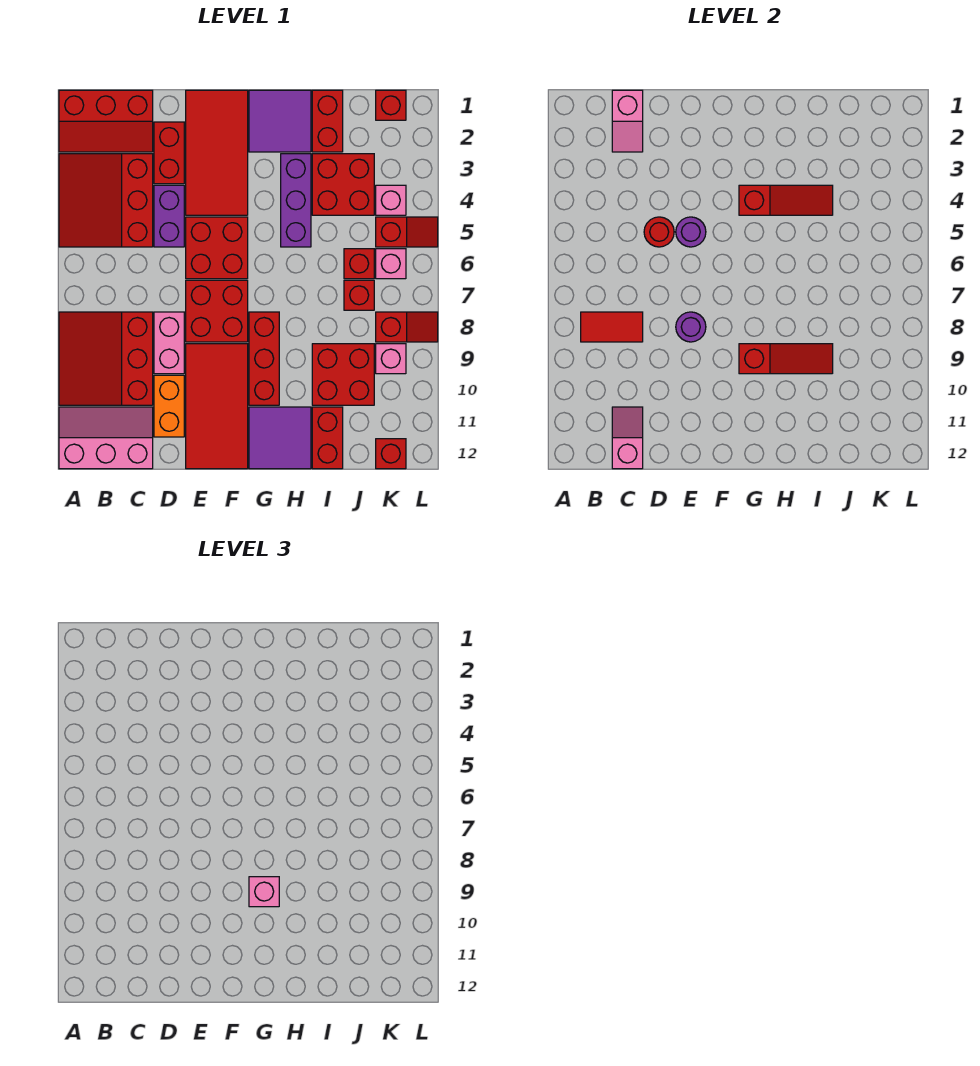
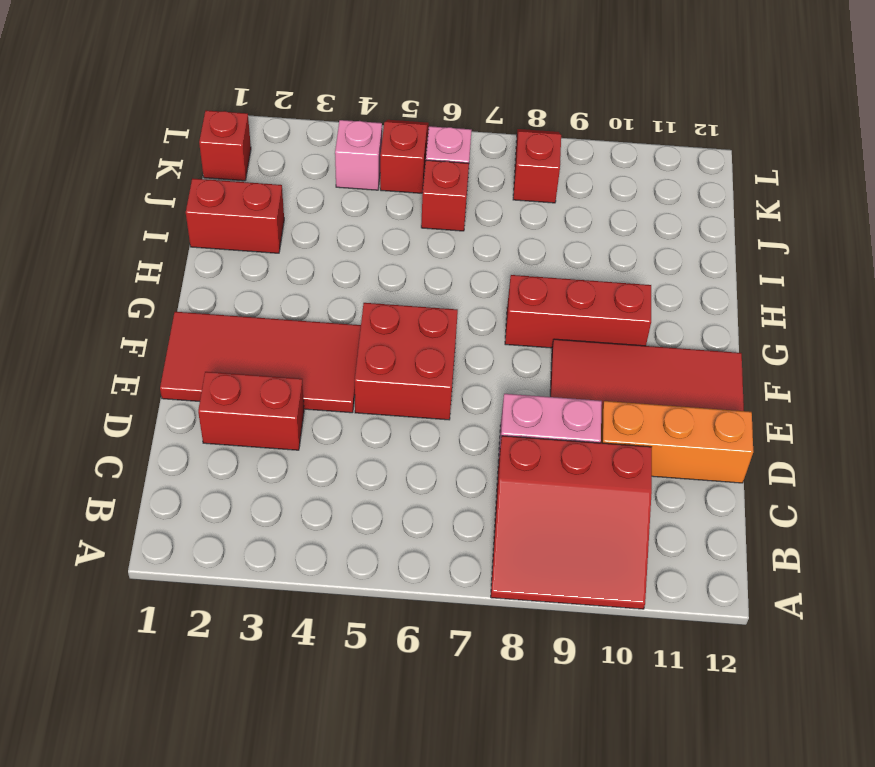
orange brick D10:D12 level 1 -> orange brick D10:D11 level 1
none -> red slope A1:C2 level 1 top 1
none -> red slope A3:C5 level 1 top C
none -> pink slope A11:C12 level 1 top 12
none -> purple brick D4:D5 level 1

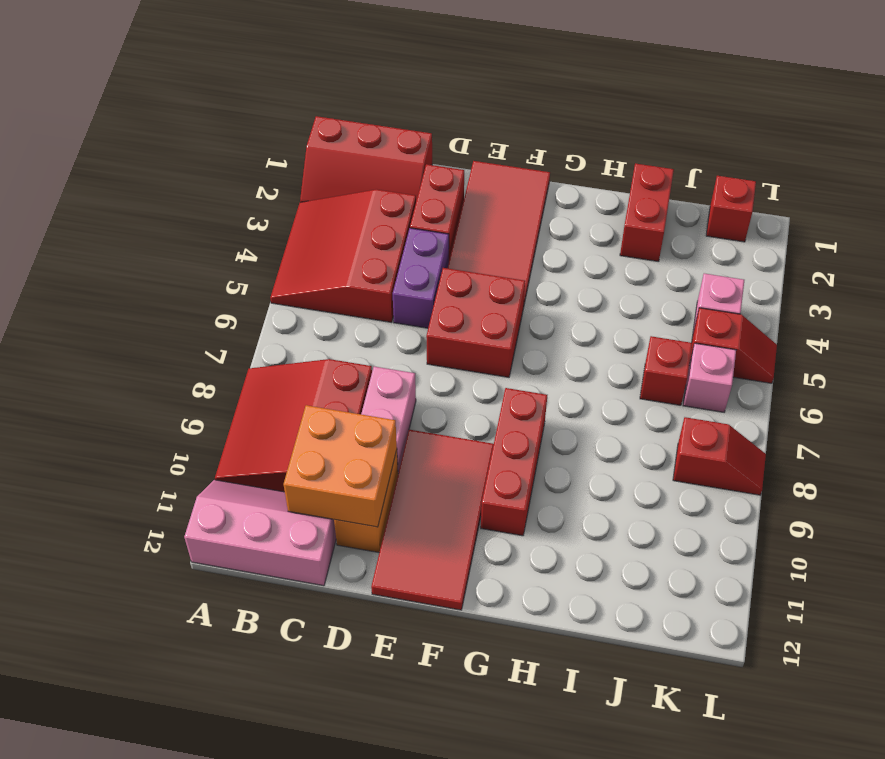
orange brick C10:D11 level 2 -> pink slope C11:C12 level 2 top 12
none -> red brick E7:F8 level 1
none -> purple tile G1:H2 level 1
none -> purple tile G11:H12 level 1
none -> purple brick H3:H5 level 1

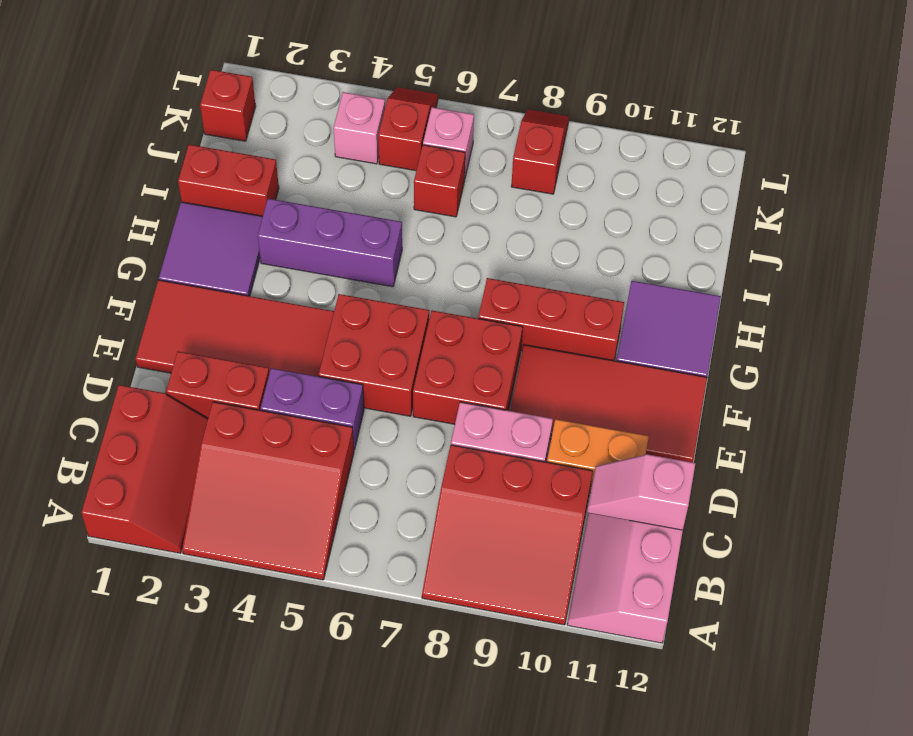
none -> red brick I3:J4 level 1
none -> red brick I9:J10 level 1
none -> red brick I11:I12 level 1
none -> red brick J7 level 1

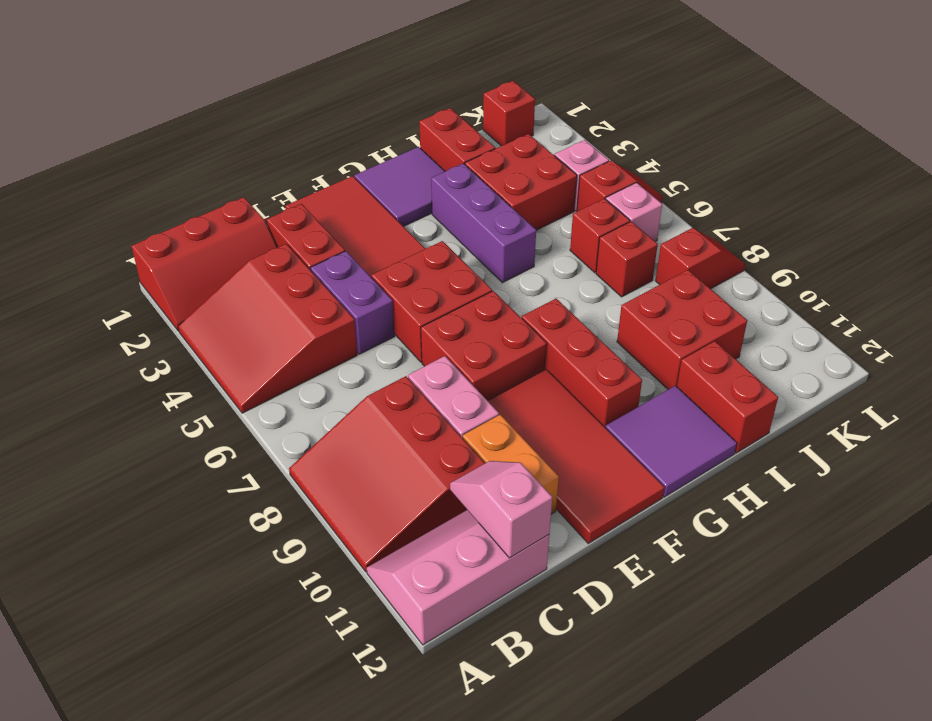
none -> pink brick K9 level 1
none -> red brick K12 level 1
none -> red tile B8:C8 level 2
none -> pink slope C1:C2 level 2 top 1

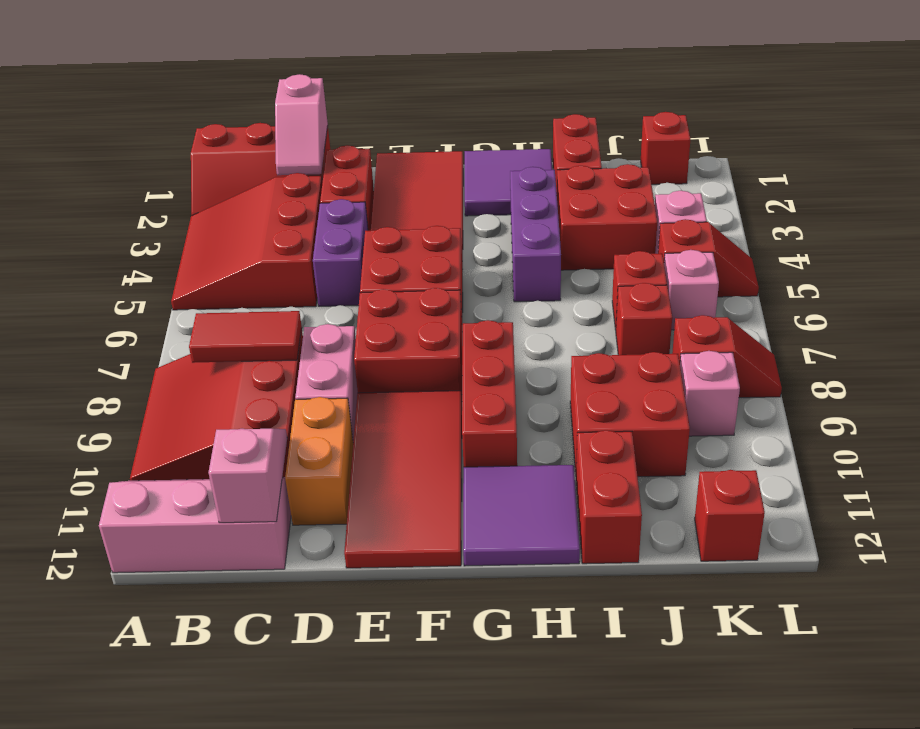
none -> red round brick D5 level 2
none -> purple round brick E5 level 2
none -> purple round brick E8 level 2
none -> red slope G4:I4 level 2 top G

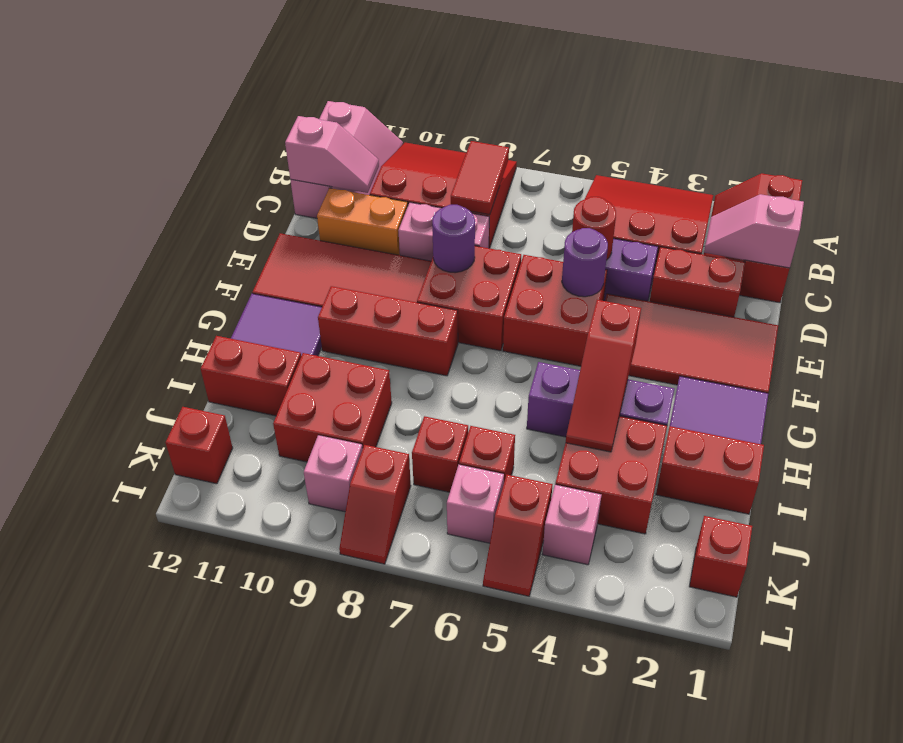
none -> red slope G9:I9 level 2 top G
none -> pink brick G9 level 3

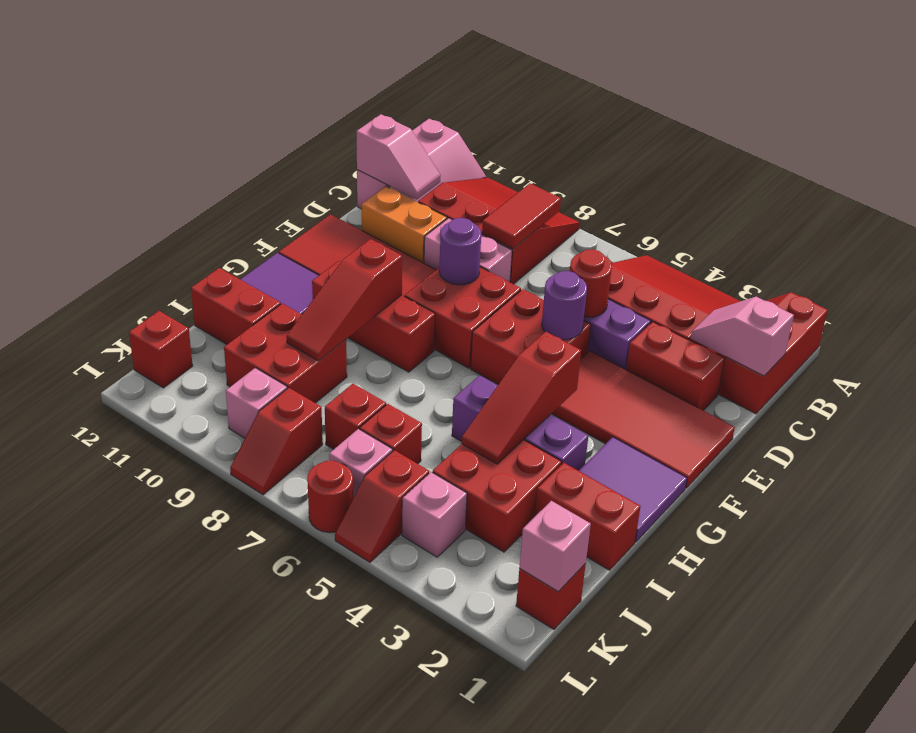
pink brick K1 level 2 -> pink brick G9 level 3
red round brick L6 level 1 -> none

